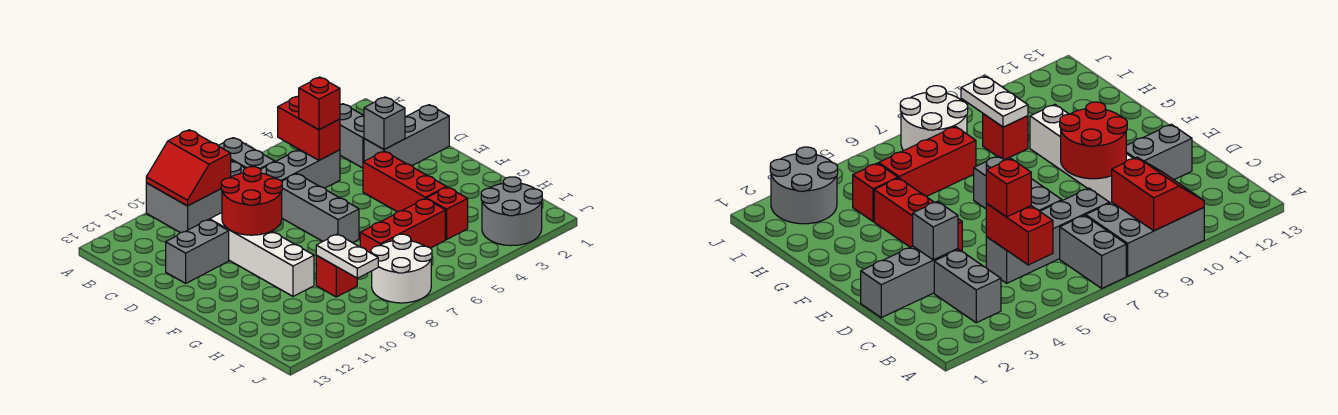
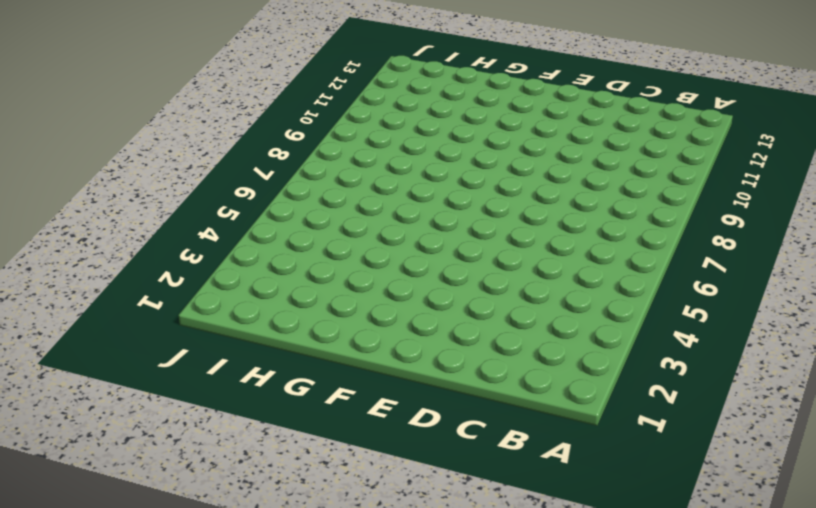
none -> grey brick A7:B7 level 1
none -> grey brick A8:B10 level 1
none -> grey brick B3:C3 level 1

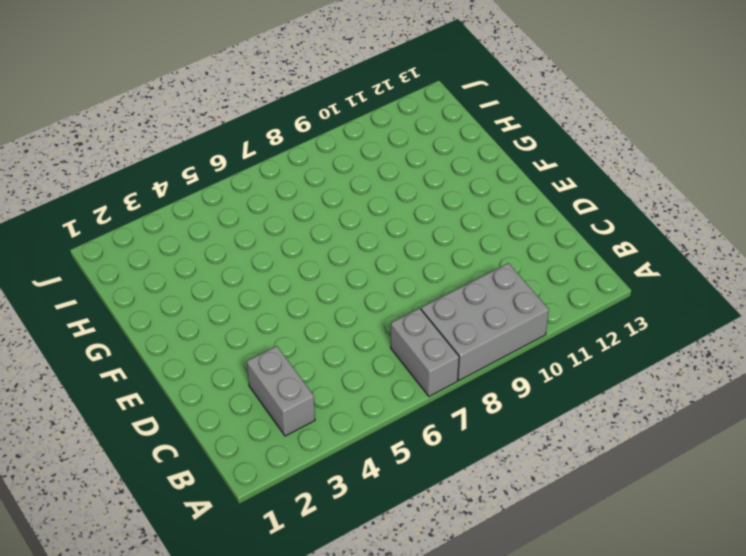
none -> grey brick C5:C8 level 1
none -> grey brick D1:D3 level 1
none -> grey brick D7:F7 level 1

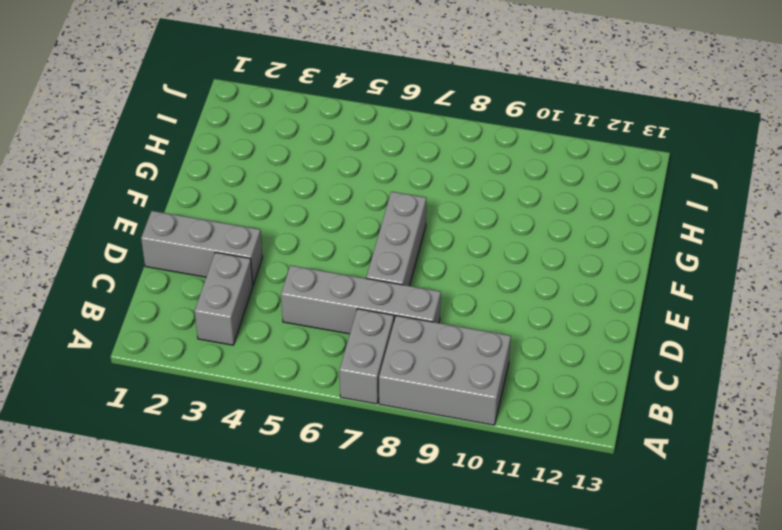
none -> white brick D10:G10 level 1
none -> grey brick D11:D12 level 1
none -> red brick E4:G4 level 1

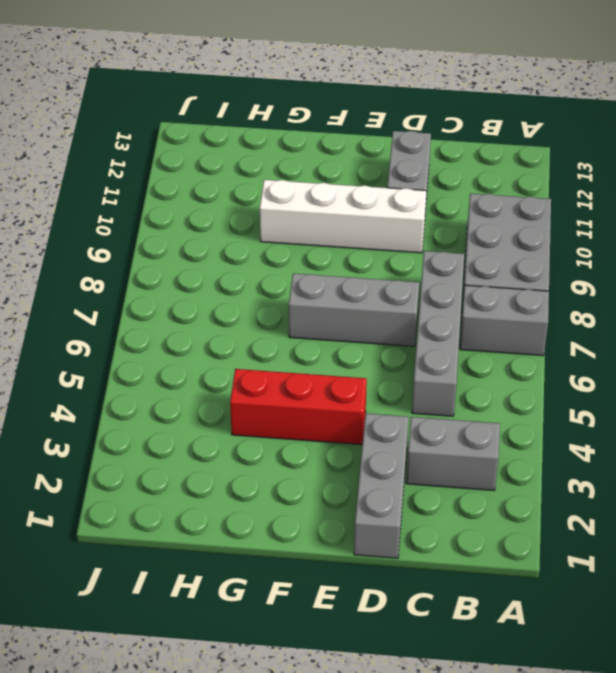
none -> red brick H4 level 1
none -> red brick H5:H7 level 1
none -> red brick H9 level 1

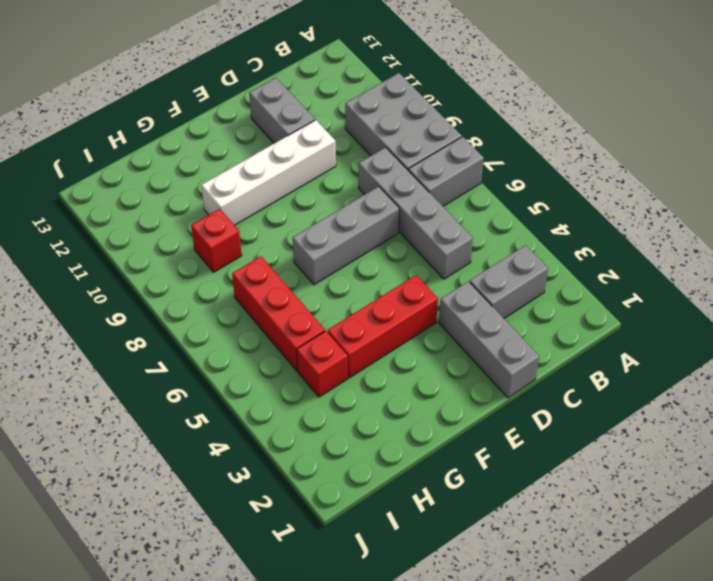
none -> grey round brick I2:J3 level 1
none -> white round brick I7:J8 level 1
none -> red slope A9:B10 level 2 top 9

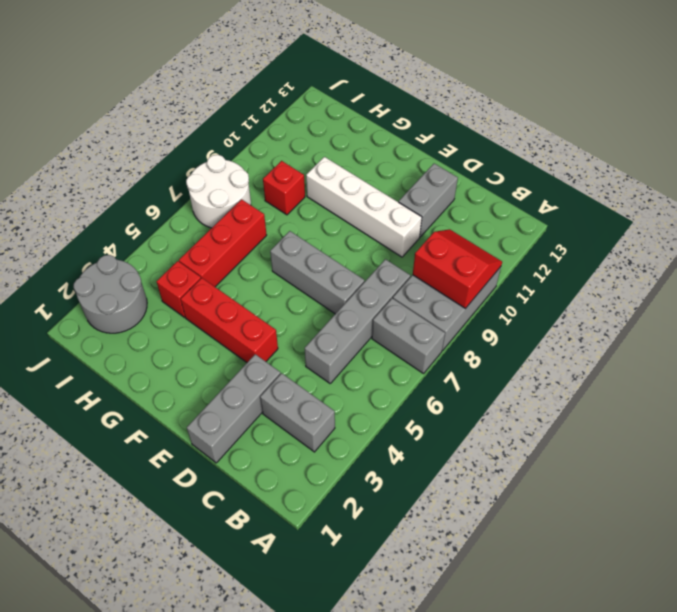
none -> red brick B5:C5 level 2
none -> grey brick D3 level 2
none -> red round brick D9:E10 level 2

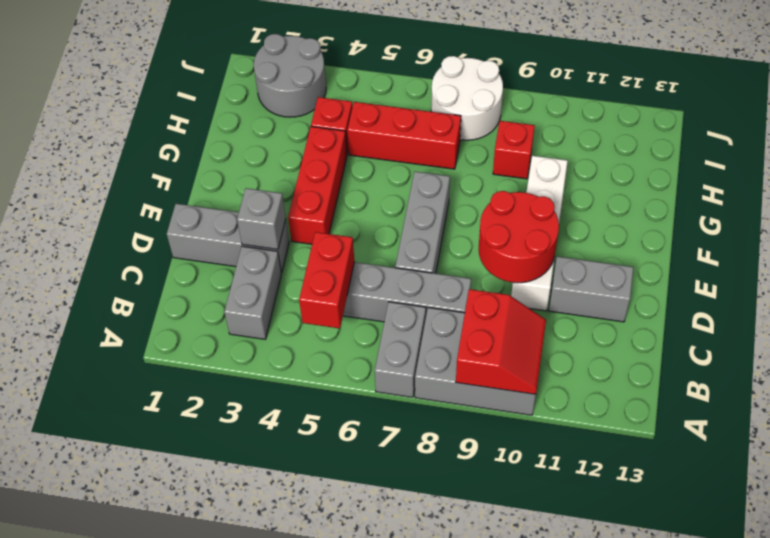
none -> white plate H9:I9 level 2
none -> red brick C5 level 3

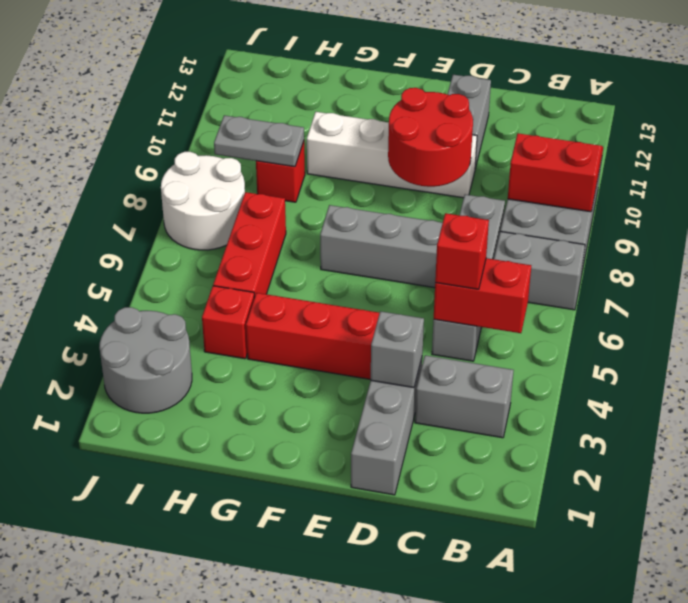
grey plate H9:I9 level 2 -> white plate H9:I9 level 2

